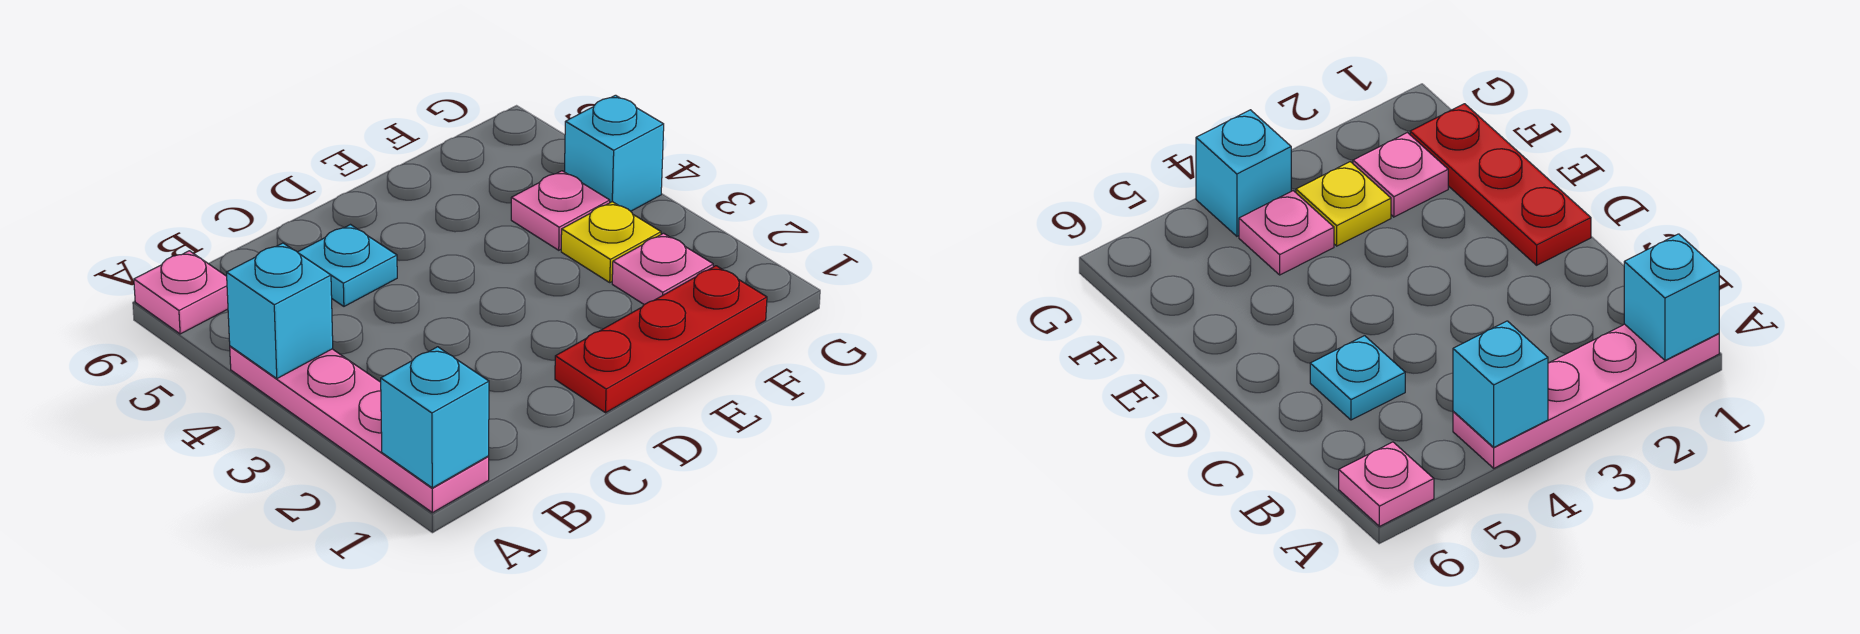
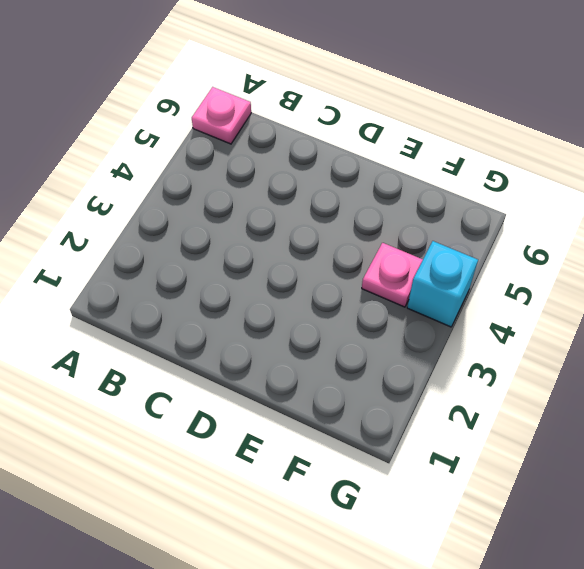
none -> pink plate A1:A4 level 1
none -> cyan plate C5 level 1

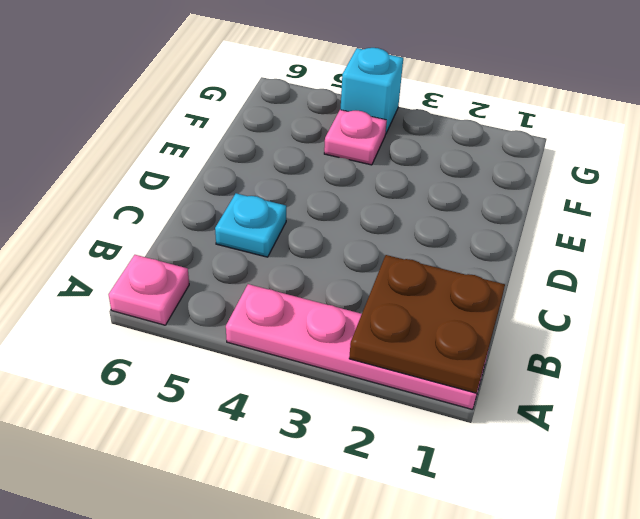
brown plate A1:B2 level 2 -> cyan brick A1 level 2
none -> red plate D1:F1 level 1
none -> pink plate F2 level 1

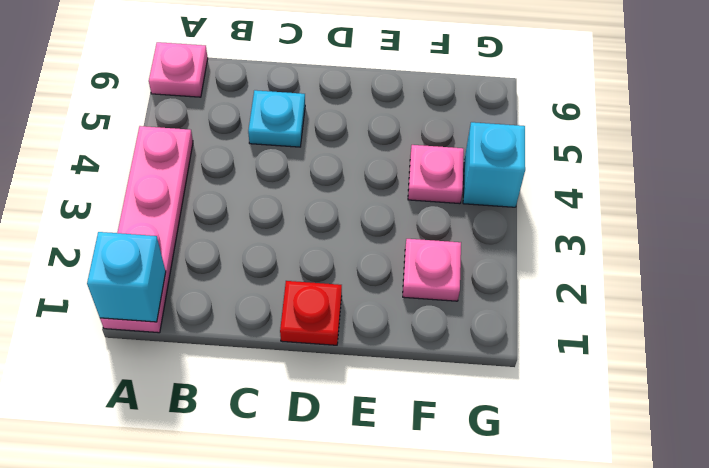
red plate D1 level 1 -> red plate D1:F1 level 1
none -> yellow plate F3 level 1
none -> cyan brick A4 level 2

